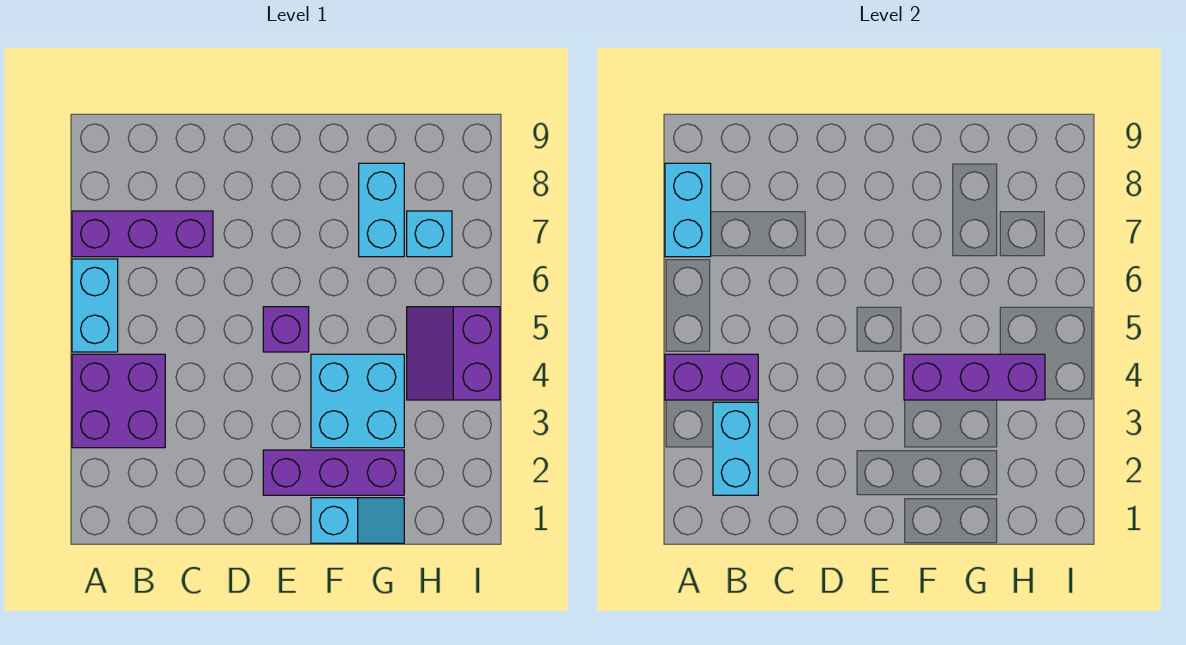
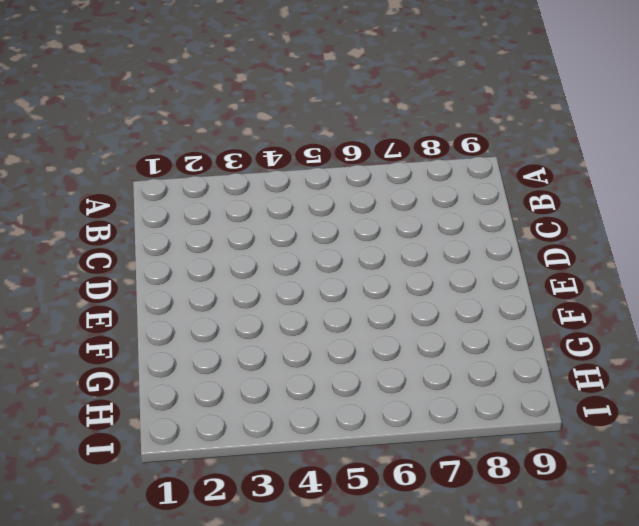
none -> purple brick A3:B4 level 1
none -> cyan brick A5:A6 level 1
none -> purple brick A7:C7 level 1

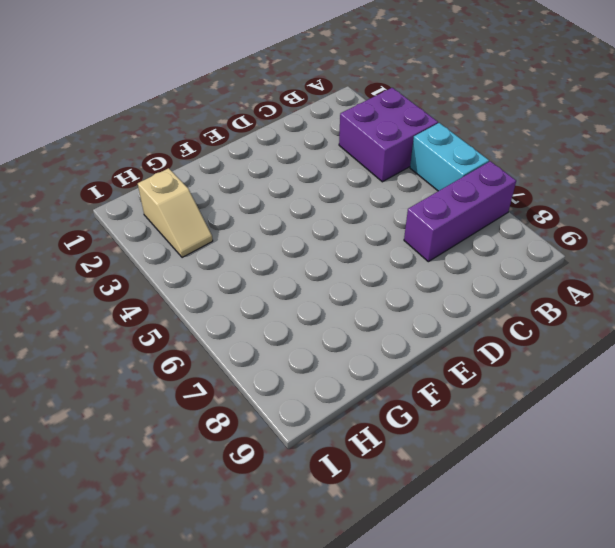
tan slope H2:H3 level 1 top 2 -> none
none -> purple brick E2:G2 level 1
none -> purple brick E5 level 1
none -> cyan slope F1:G1 level 1 top F

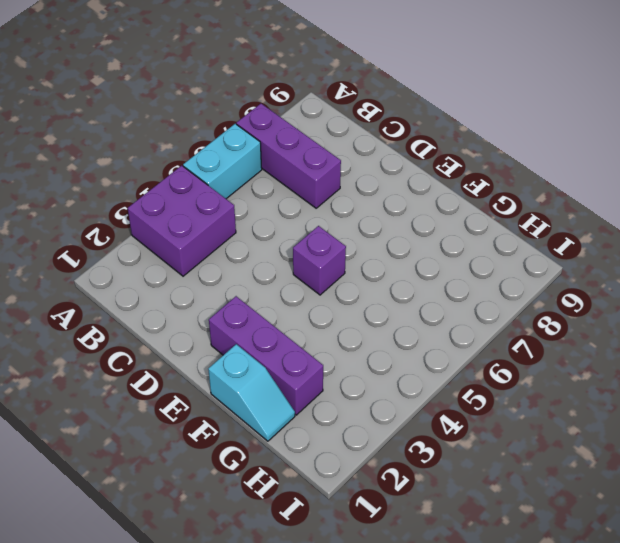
none -> cyan brick F3:G4 level 1
none -> cyan brick G7:G8 level 1
none -> purple slope H4:I5 level 1 top I

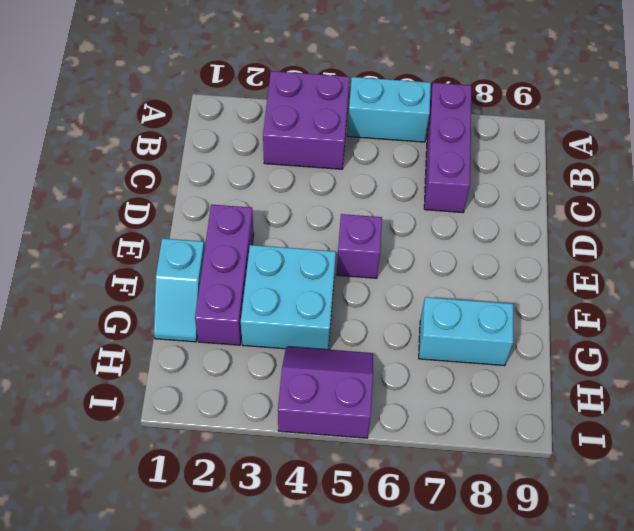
none -> cyan brick H7 level 1
none -> purple brick A4:B4 level 2
none -> cyan brick A7:A8 level 2

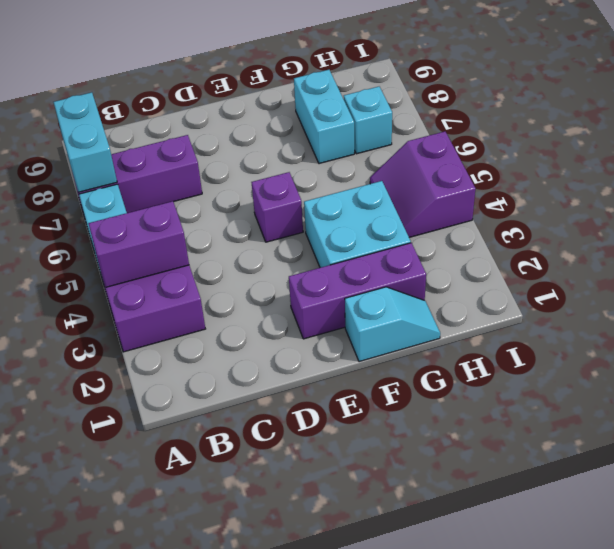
none -> cyan brick B2:B3 level 2
none -> purple brick F4:H4 level 2

